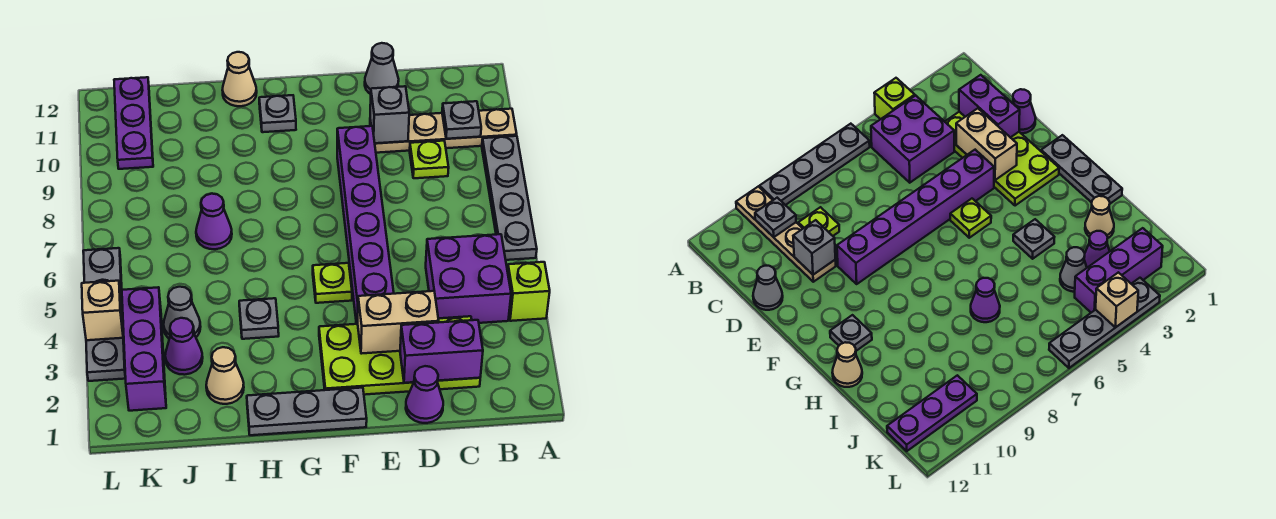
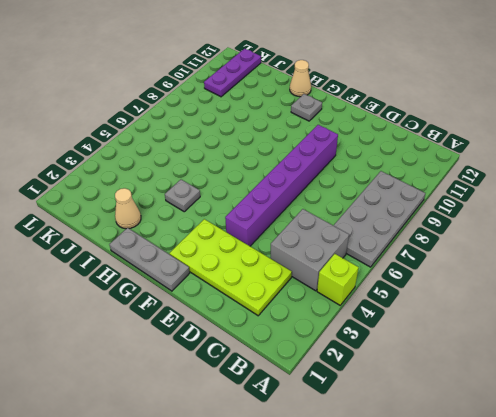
grey plate A6:B9 level 1 -> grey plate A6:A9 level 1
grey brick B4:C5 level 1 -> purple brick B4:C5 level 1
none -> tan plate A10:D10 level 1
none -> lime plate C9 level 1
none -> purple cone D1 level 1

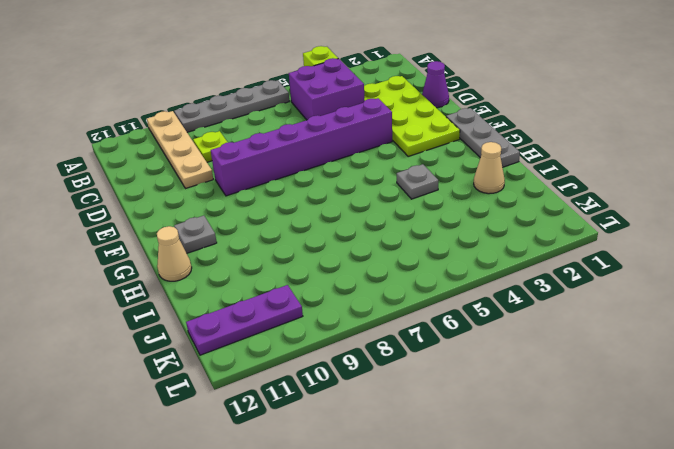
none -> grey cone D12 level 1
none -> lime plate F5 level 1
none -> purple cone I7 level 1

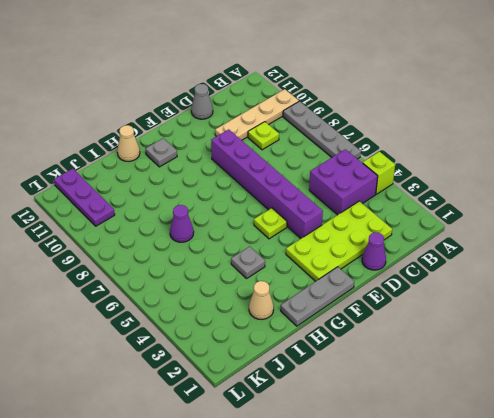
none -> purple cone J3 level 1
none -> grey cone J4 level 1
none -> purple brick K2:K4 level 1

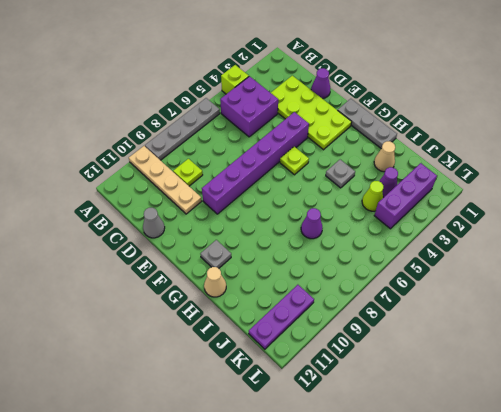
lime cone J4 level 1 -> grey cone J4 level 1
none -> grey plate L3:L6 level 1
none -> grey plate B10 level 2
none -> purple brick C2:D2 level 2

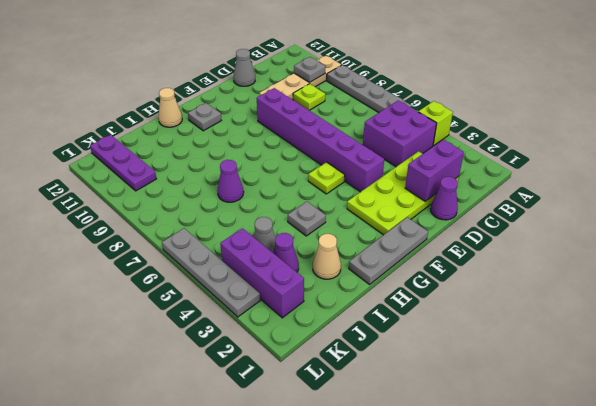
none -> tan brick D3:E3 level 2
none -> grey brick D10 level 2
none -> tan brick L4 level 2

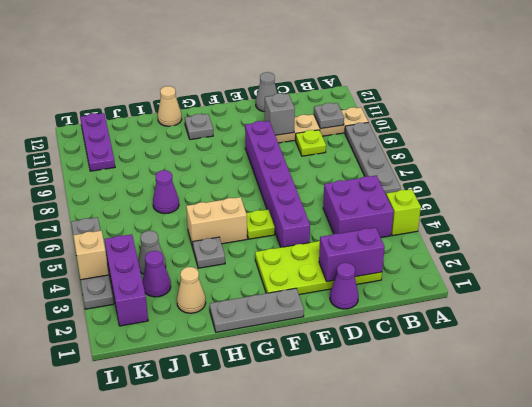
tan brick G5:H5 level 1 -> tan brick D3:E3 level 2

